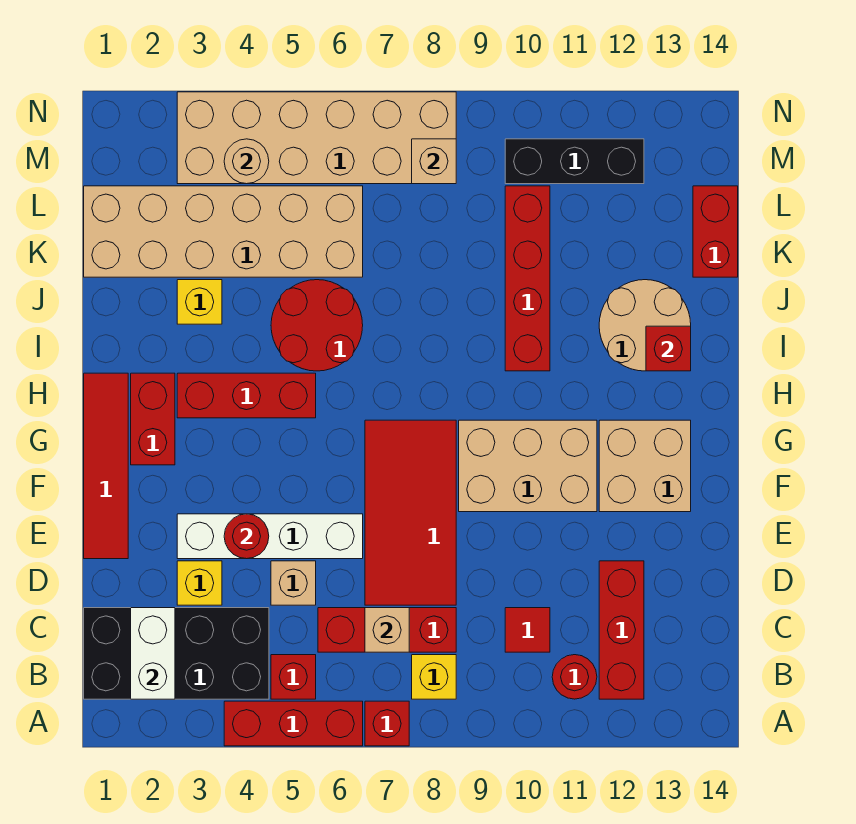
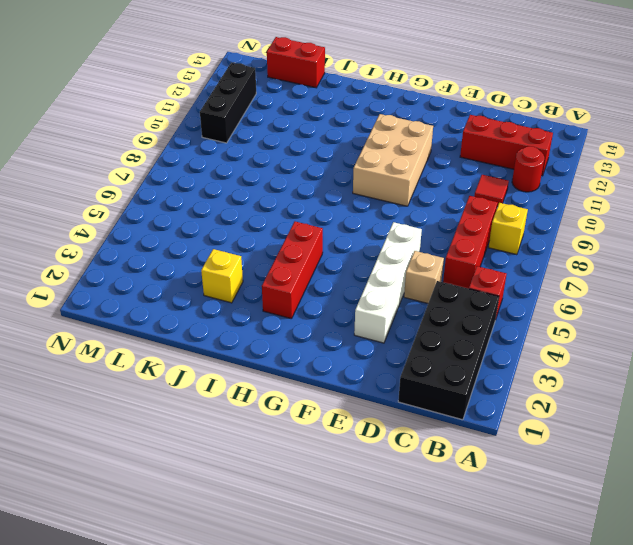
none -> red brick A4:A6 level 1
none -> red brick A7 level 1
none -> yellow brick D3 level 1
none -> red tile D7:G8 level 1

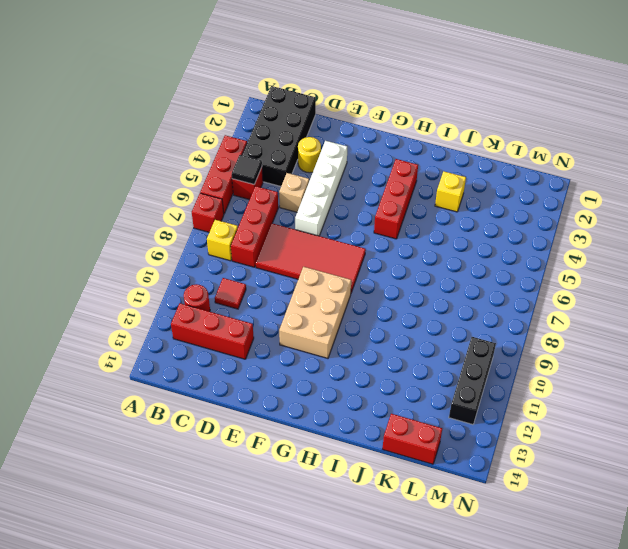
black tile B5 level 2 -> none
yellow round brick D3 level 1 -> yellow brick D3 level 1
none -> red tile E1:H1 level 1
none -> tan brick F12:G13 level 1
none -> red brick G2:H2 level 1
none -> red round brick I5:J6 level 1

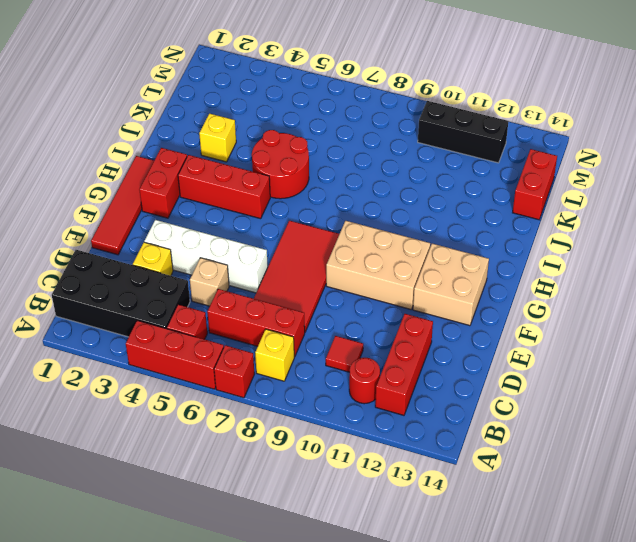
none -> red brick I10:L10 level 1
none -> tan round brick I12:J13 level 1
none -> tan brick K1:L6 level 1
none -> tan brick M3:N8 level 1

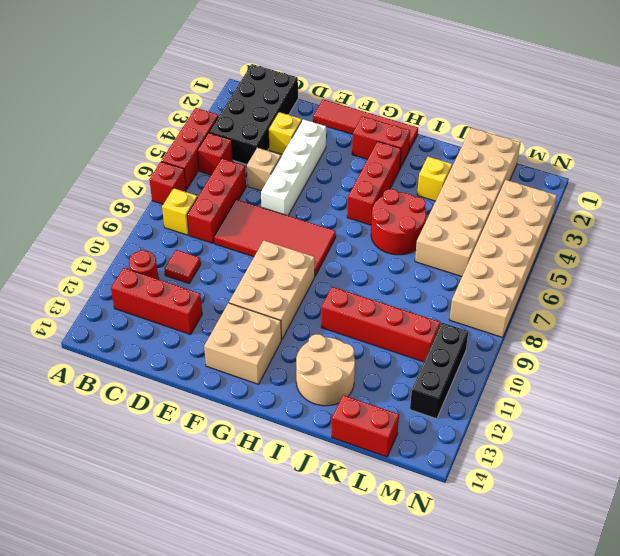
none -> white brick B2:C2 level 2
none -> tan brick C7 level 2
none -> red round brick E4 level 2
none -> red brick I13 level 2

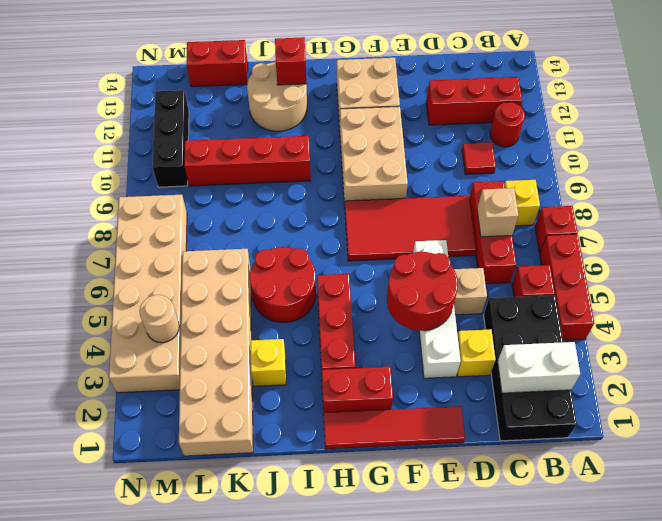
red round brick E4:F5 level 2 -> red round brick E4 level 2
none -> tan brick M8 level 2

